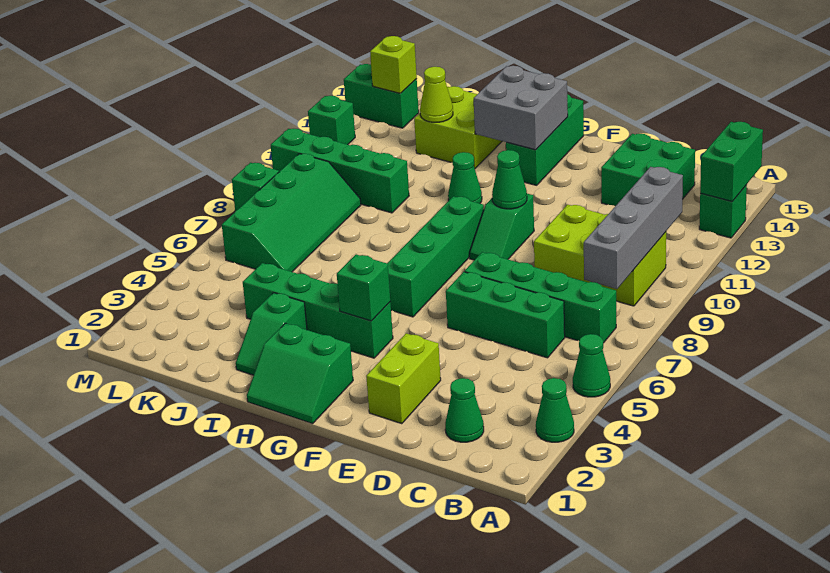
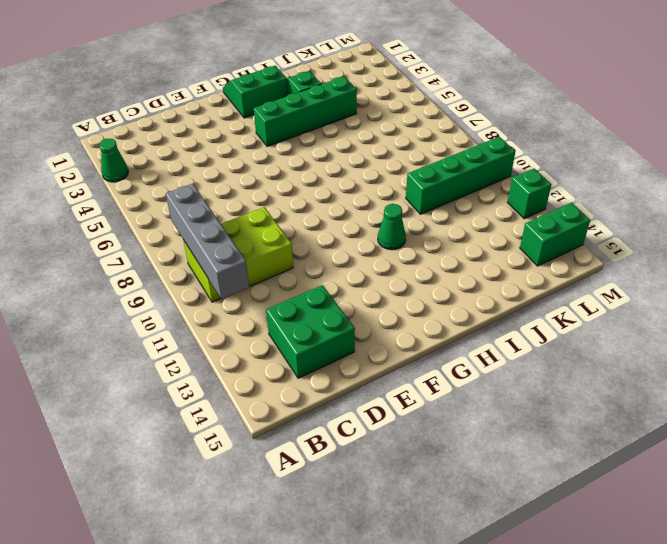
none -> green cone A5 level 1
none -> green brick A13 level 1
none -> green brick B7:E7 level 1

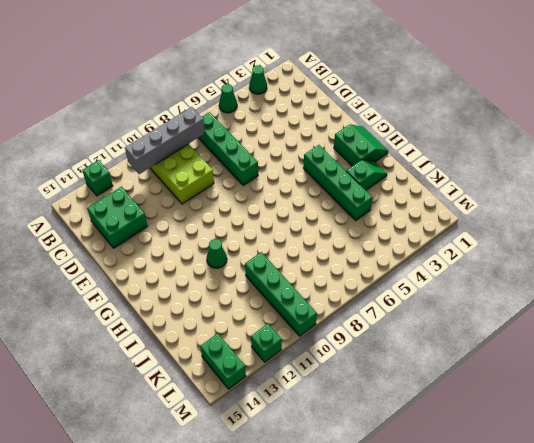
none -> green cone C2 level 1
none -> green brick C6:E6 level 1
none -> lime brick E2:E3 level 1

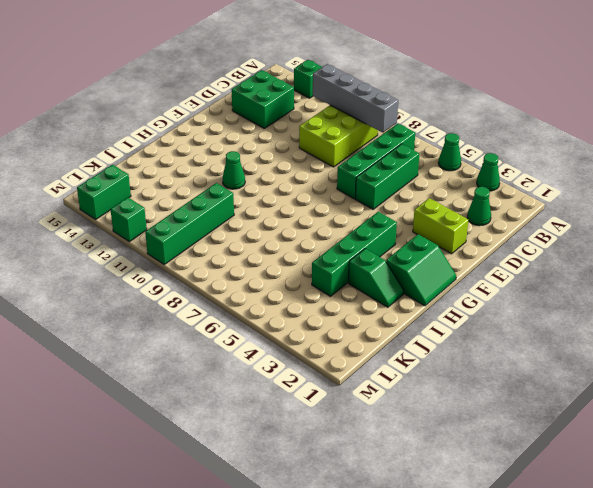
none -> green slope F9:F10 level 1 top 10
none -> green brick G6:G9 level 1
none -> green brick G13:G15 level 1

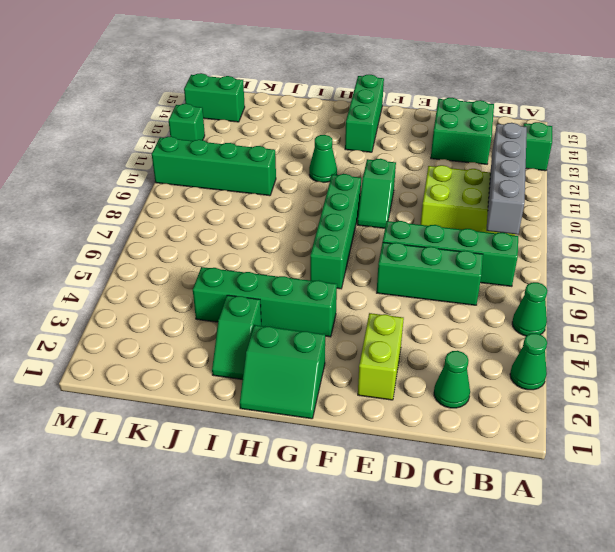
none -> lime brick I13:J14 level 1
none -> green slope K6:L9 level 1 top L
none -> green brick M8 level 1

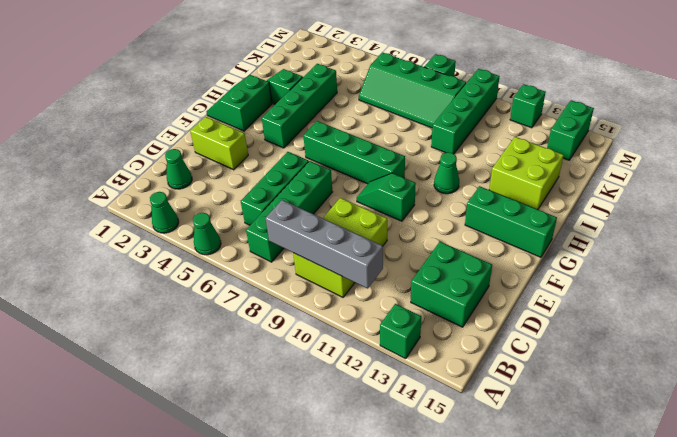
none -> green brick A13:A14 level 2
none -> green cone F10 level 2
none -> green brick G4 level 2

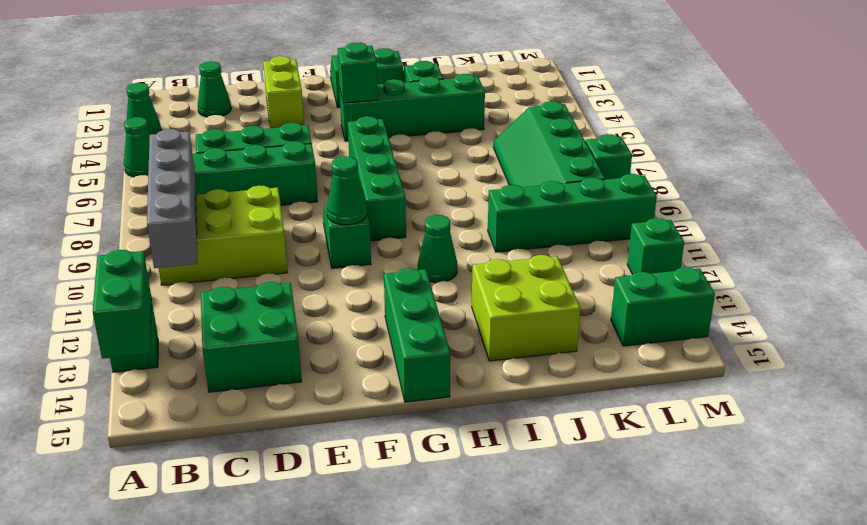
none -> grey brick G13:H14 level 2
none -> lime cone J13 level 2
none -> lime brick L14 level 2

